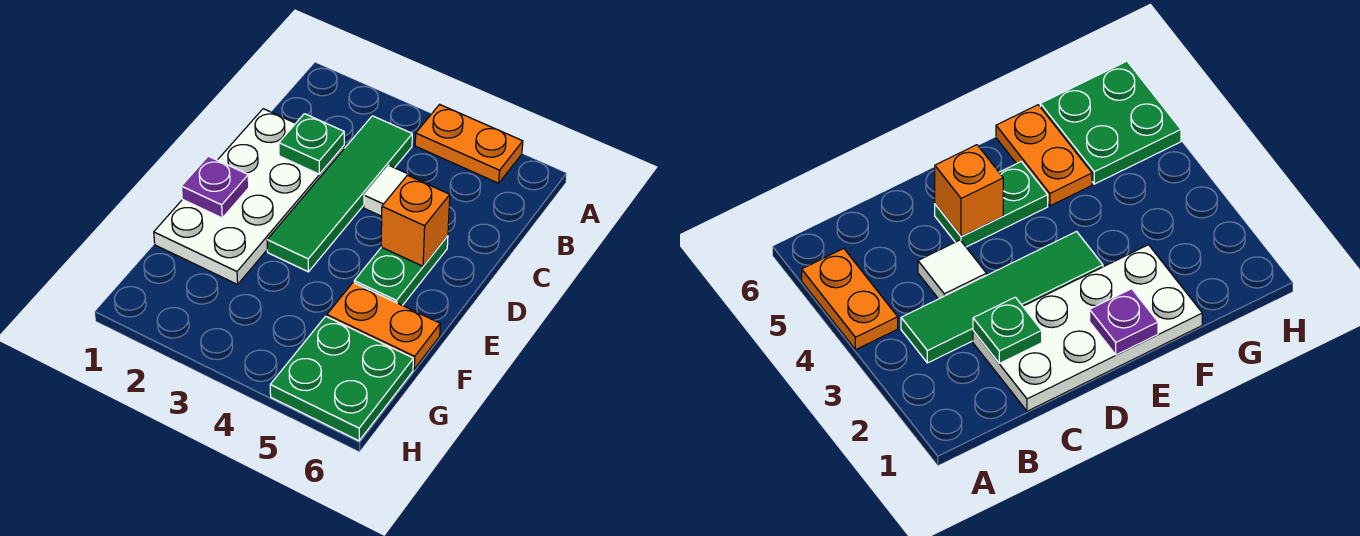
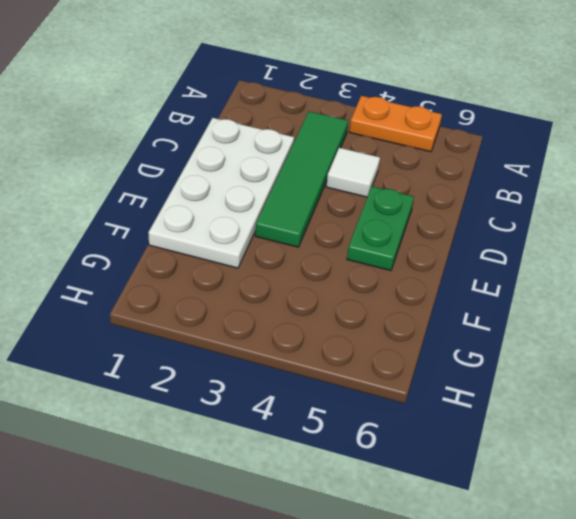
none -> orange plate F5:F6 level 1
none -> green plate G5:H6 level 1

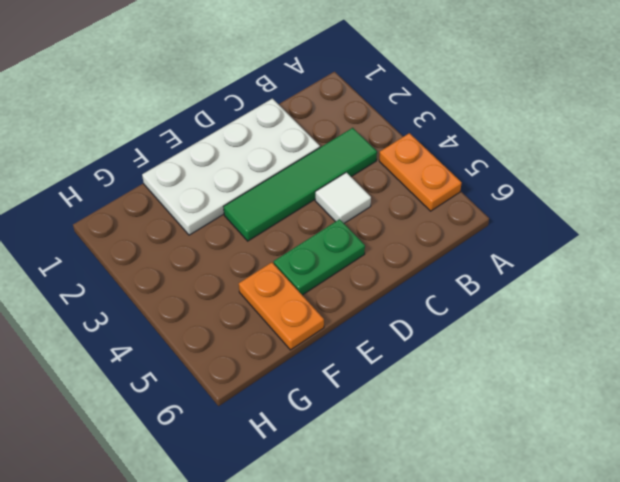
none -> green plate G5:H6 level 1
none -> green plate C2 level 2

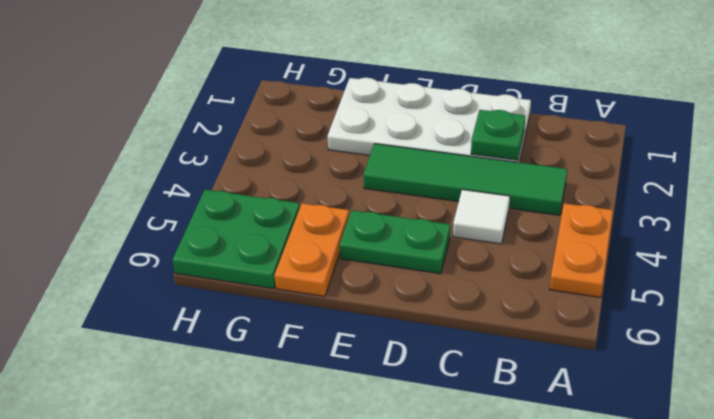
none -> orange brick D5 level 2
none -> purple plate E1 level 2

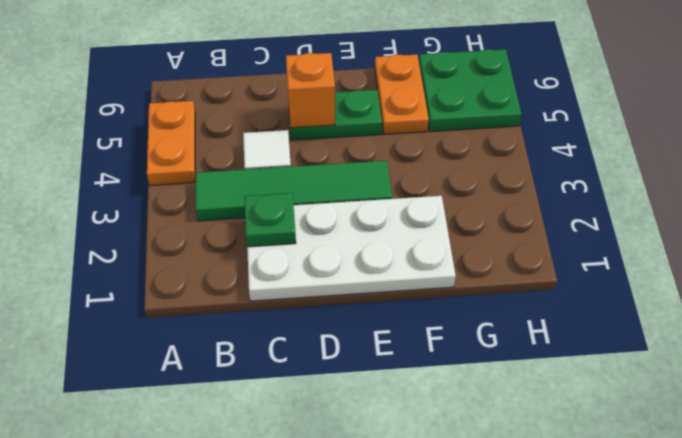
none -> purple plate E1 level 2

